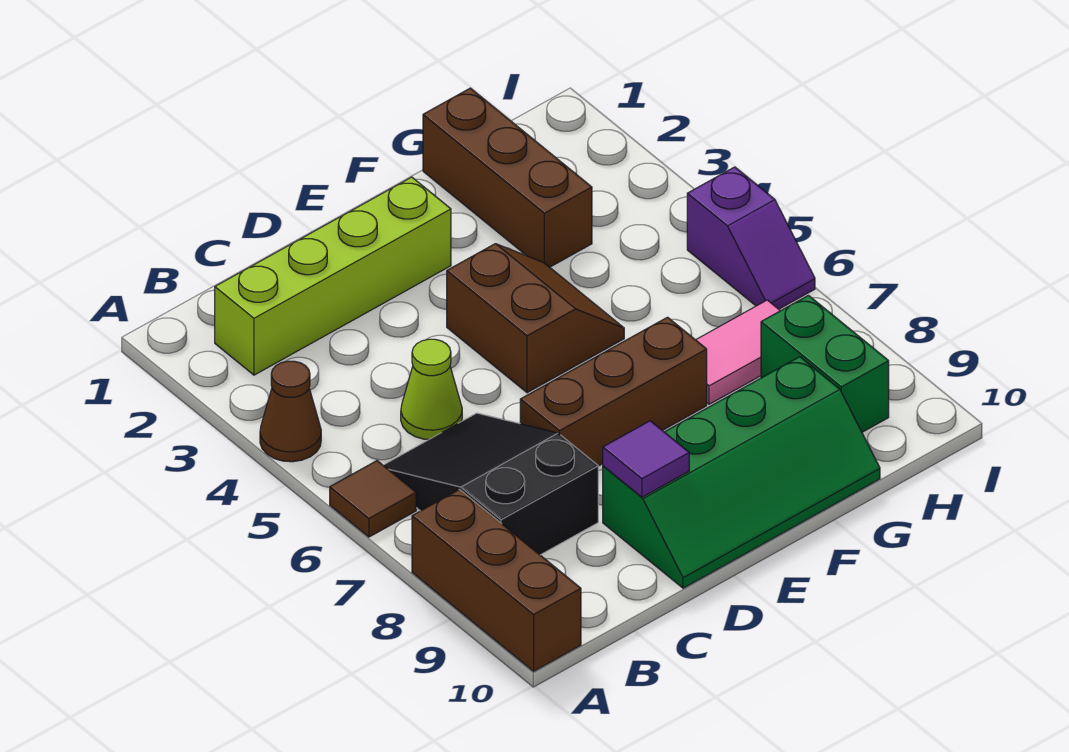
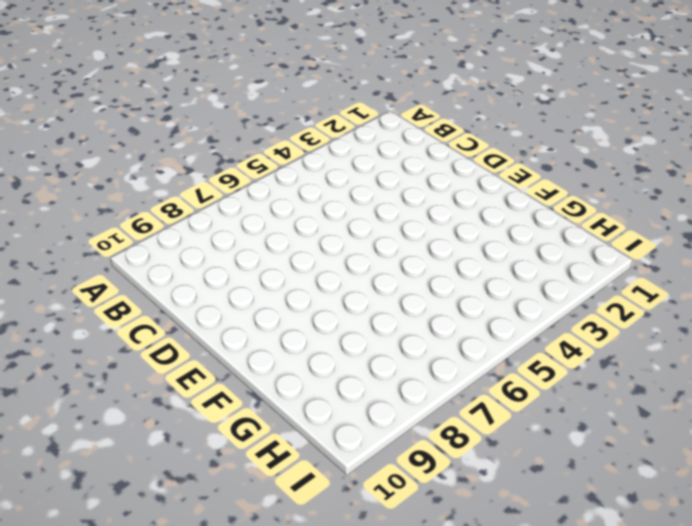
none -> brown cone A4 level 1
none -> brown tile A6 level 1
none -> brown brick A8:A10 level 1

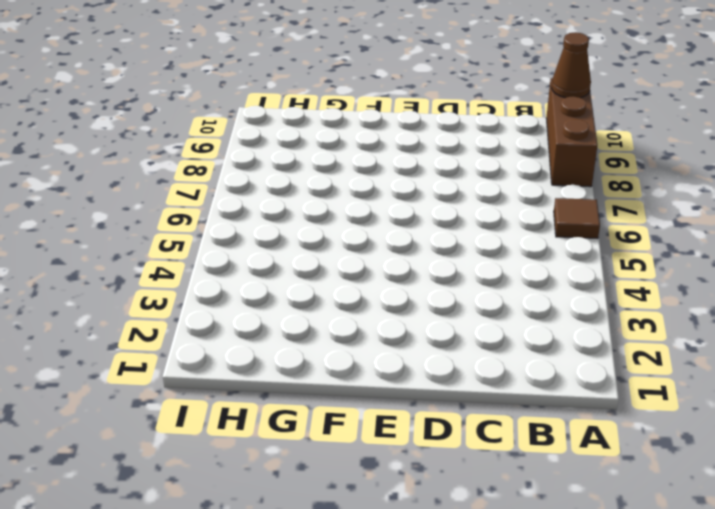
brown cone A10 level 2 -> brown cone A4 level 1
none -> lime brick B2:E2 level 1
none -> black slope B6:C8 level 1 top 8
none -> lime cone C5 level 1

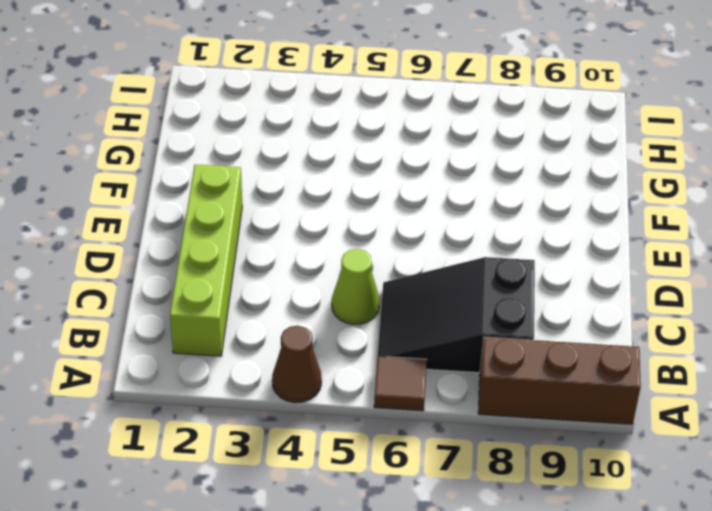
none -> brown brick D7:F7 level 1
none -> green slope D9:G10 level 1 top 9
none -> brown slope E4:F5 level 1 top E

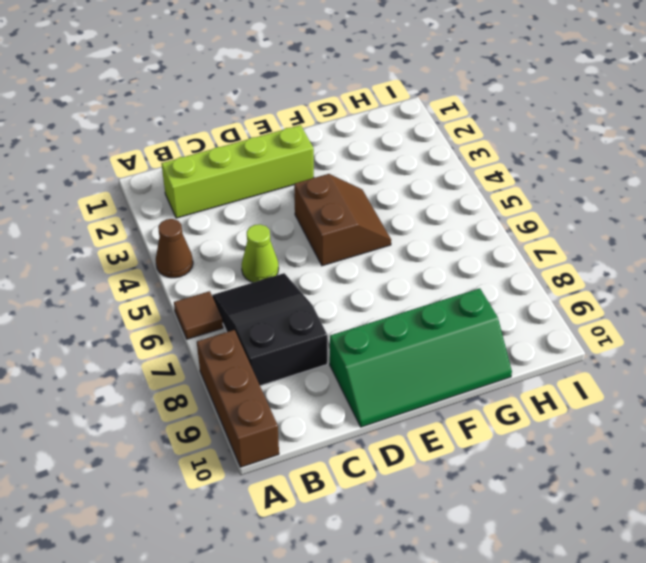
none -> brown brick D7:F7 level 1
none -> brown brick G1:G3 level 1
none -> pink tile G7:H7 level 1

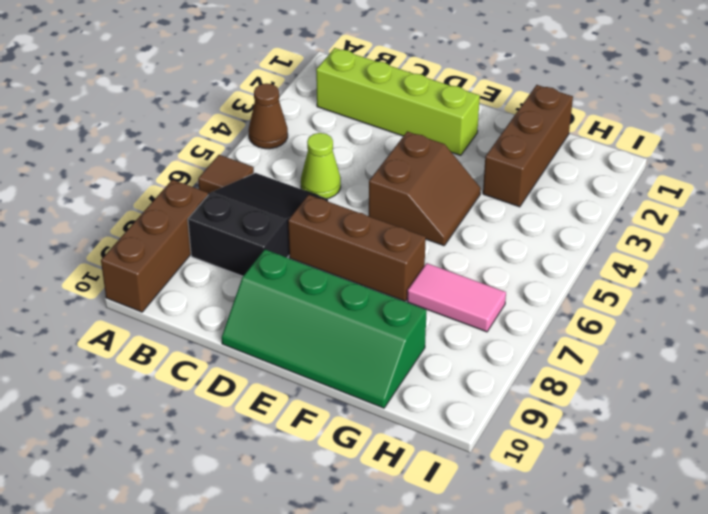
none -> green brick H8:H9 level 1
none -> purple slope I5:I6 level 1 top 5
none -> purple tile D9 level 2

